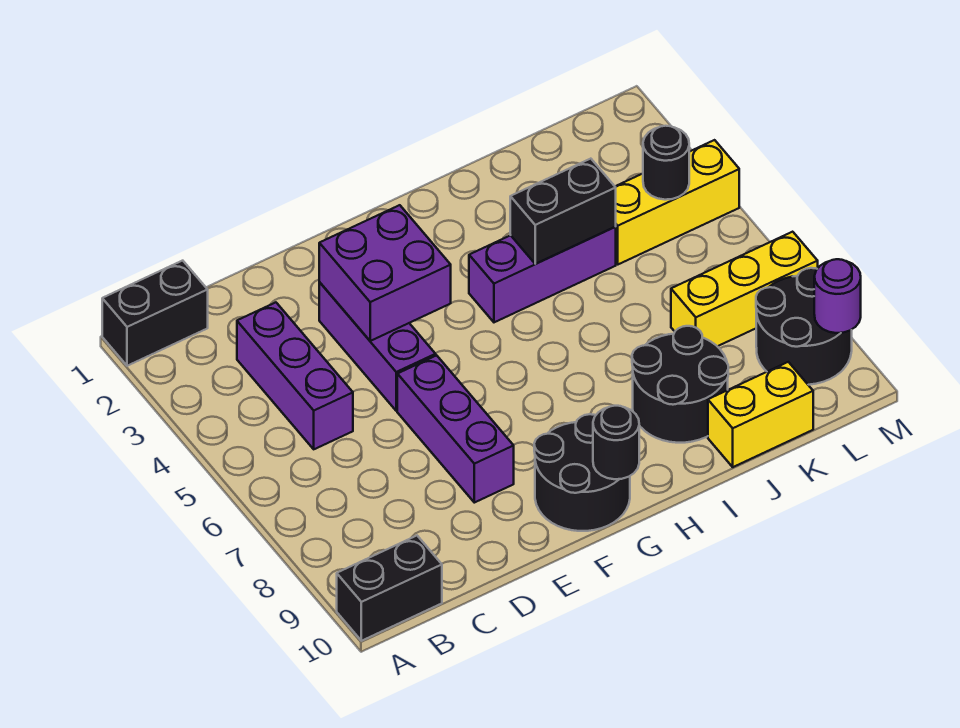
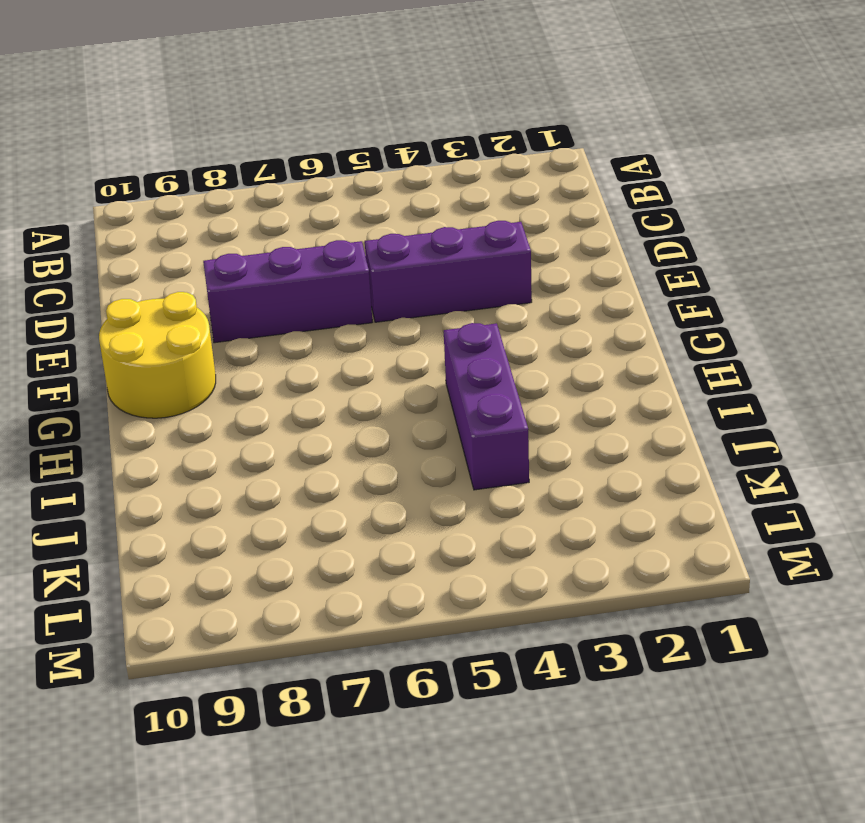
yellow round brick F9:G10 level 1 -> black round brick F9:G10 level 1
none -> black brick A1:B1 level 1
none -> black brick A10:B10 level 1
none -> purple brick C3:C5 level 1

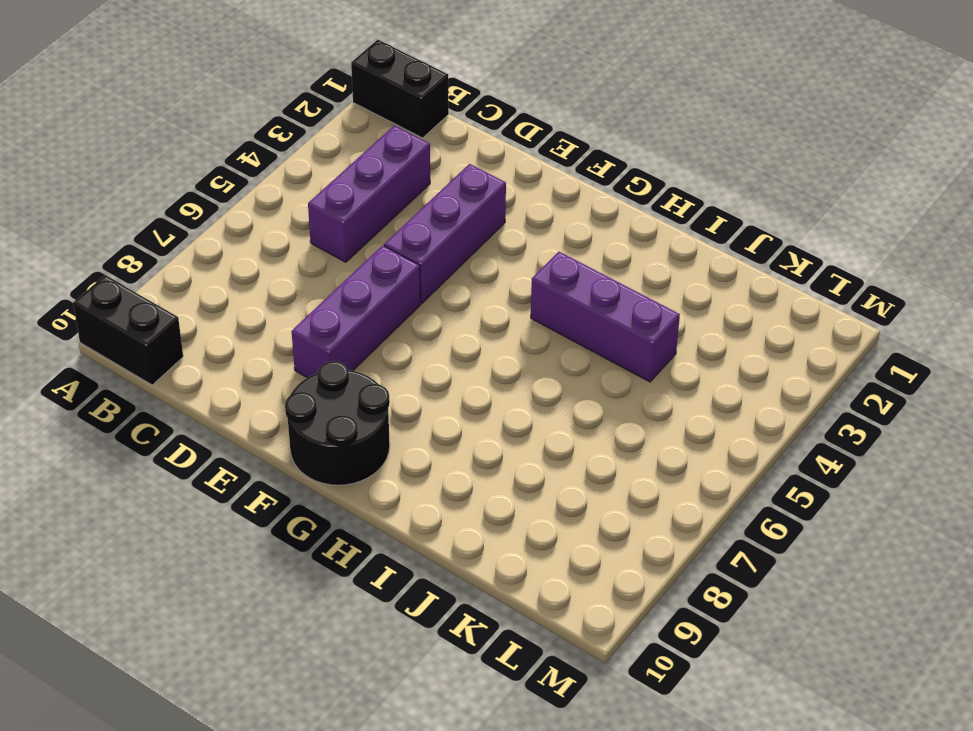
none -> black round brick I8:J9 level 1
none -> yellow brick J10:K10 level 1
none -> yellow brick K4:M4 level 1

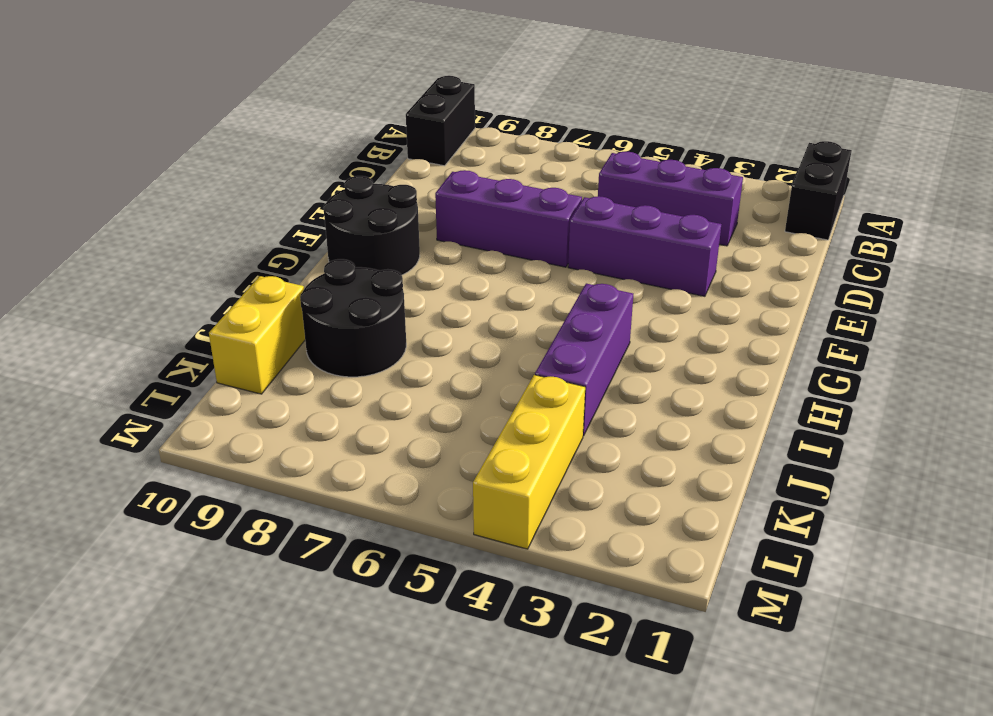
none -> yellow brick K7:M7 level 1
none -> black round brick L8:M9 level 1
none -> purple brick E3:F4 level 2

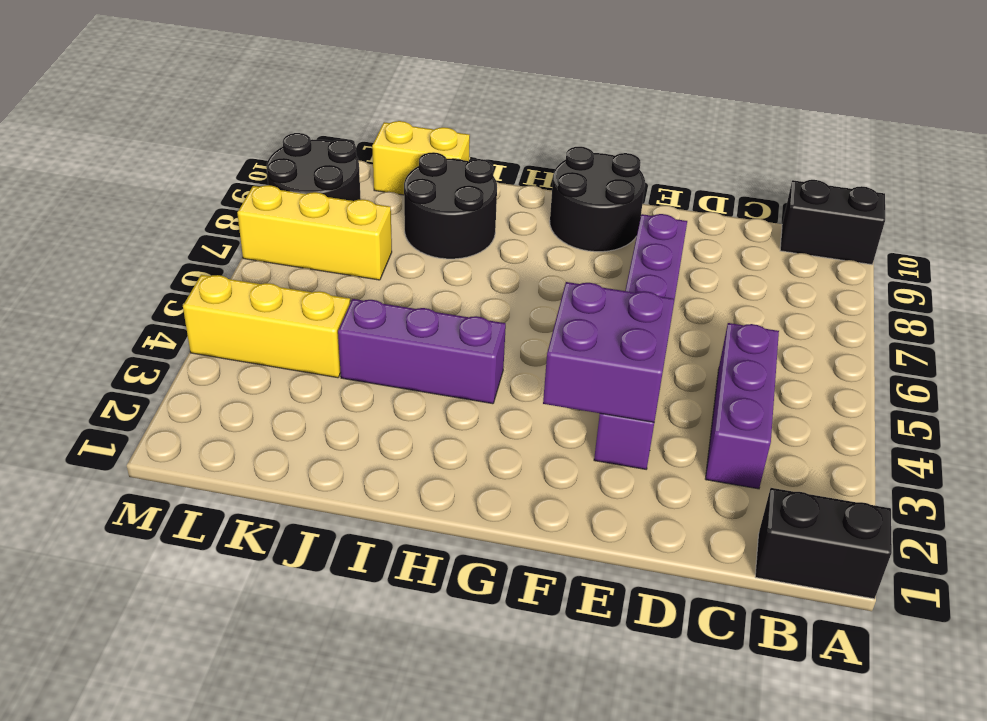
none -> black round brick G10 level 2
none -> black brick I4:J4 level 2
none -> black round brick L4 level 2

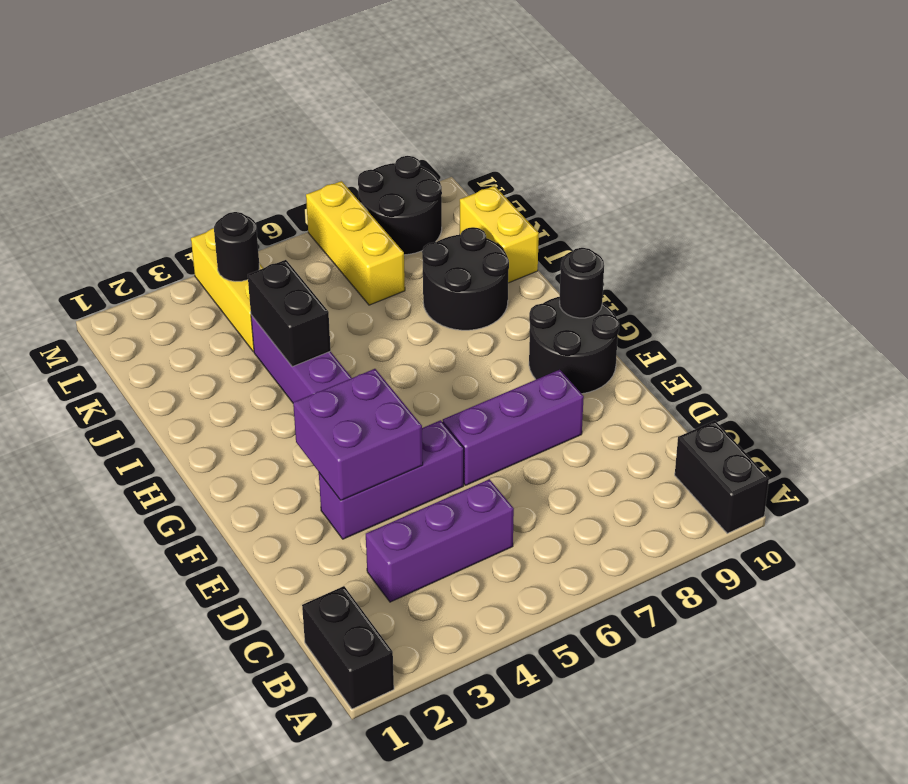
none -> purple round brick M9 level 2

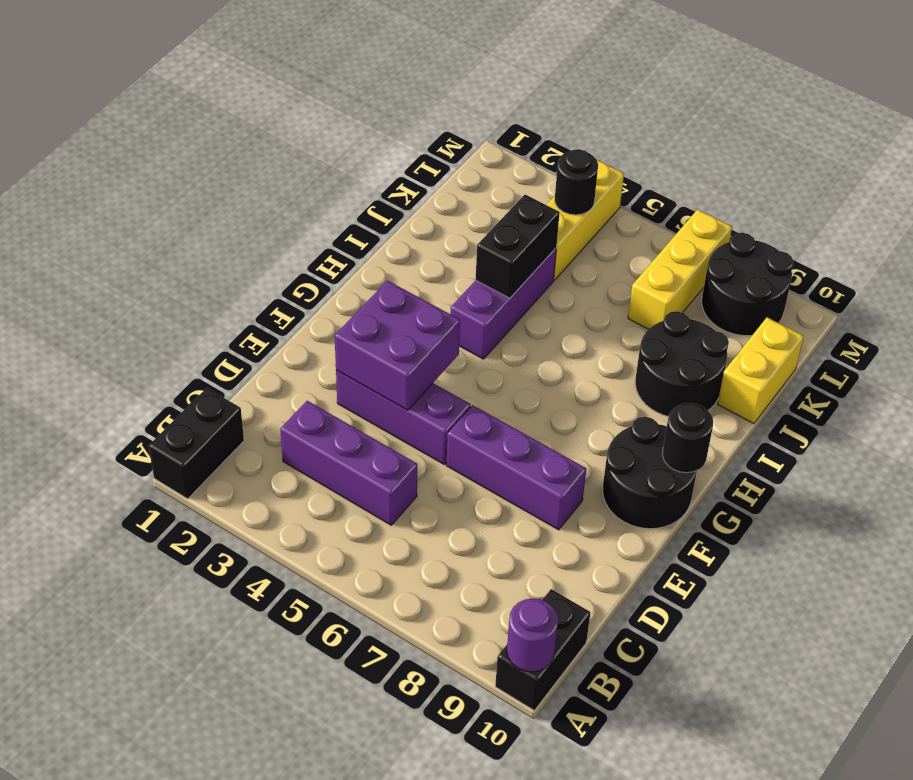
purple round brick A10 level 2 -> purple round brick M9 level 2

